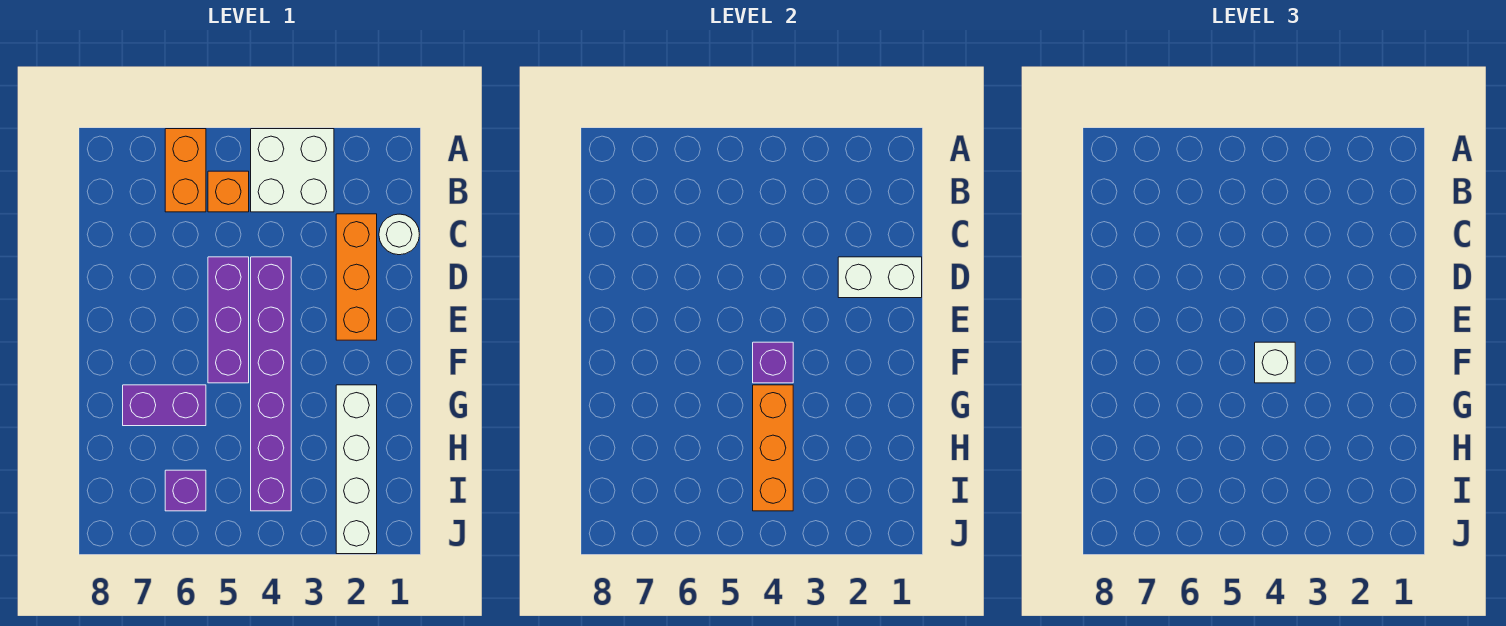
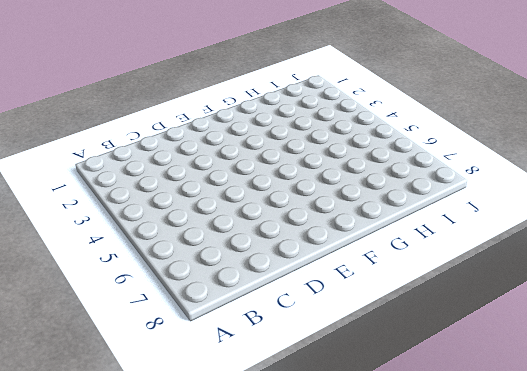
none -> white brick A3:B4 level 1
none -> orange brick A6:B6 level 1
none -> orange brick B5 level 1

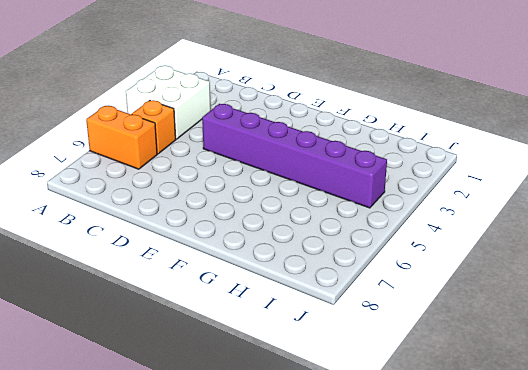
none -> white round brick C1 level 1
none -> orange brick C2:E2 level 1
none -> purple brick D5:F5 level 1

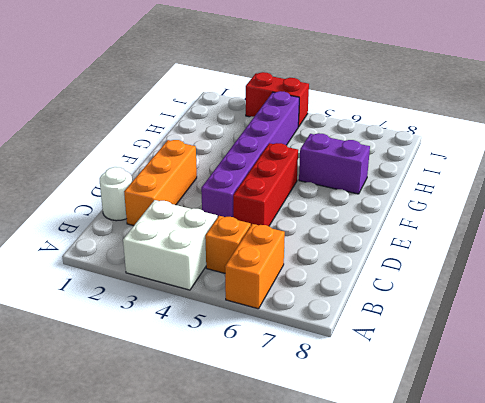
red brick D5:F5 level 1 -> purple brick D5:F5 level 1
red brick J3:J4 level 1 -> none
none -> white brick G2:J2 level 1
none -> purple brick I6 level 1
none -> white brick D1:D2 level 2

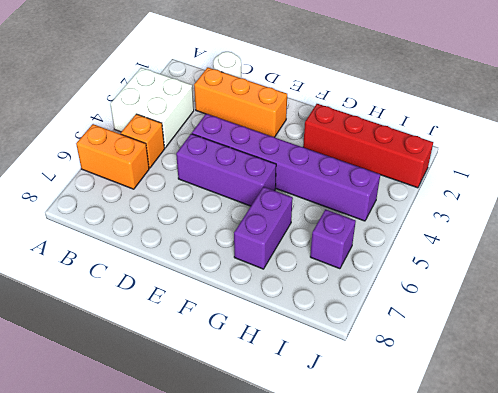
red brick G2:J2 level 1 -> white brick G2:J2 level 1
none -> white brick D1:D2 level 2
none -> purple brick F4 level 2
none -> orange brick G4:I4 level 2

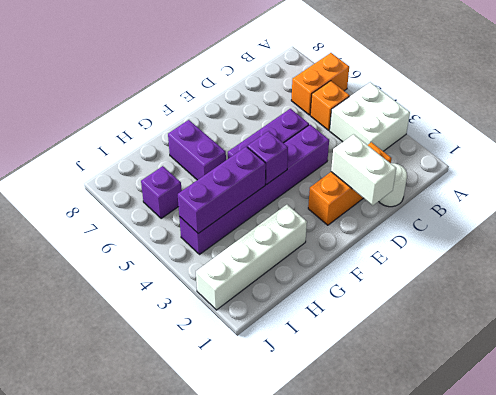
purple brick G4:I4 level 2 -> orange brick G4:I4 level 2
none -> white brick F4 level 3

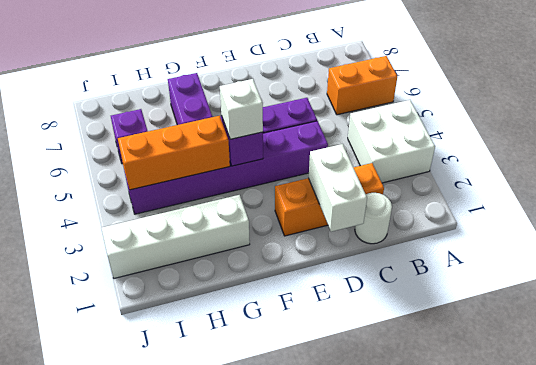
none -> orange brick B5 level 1

